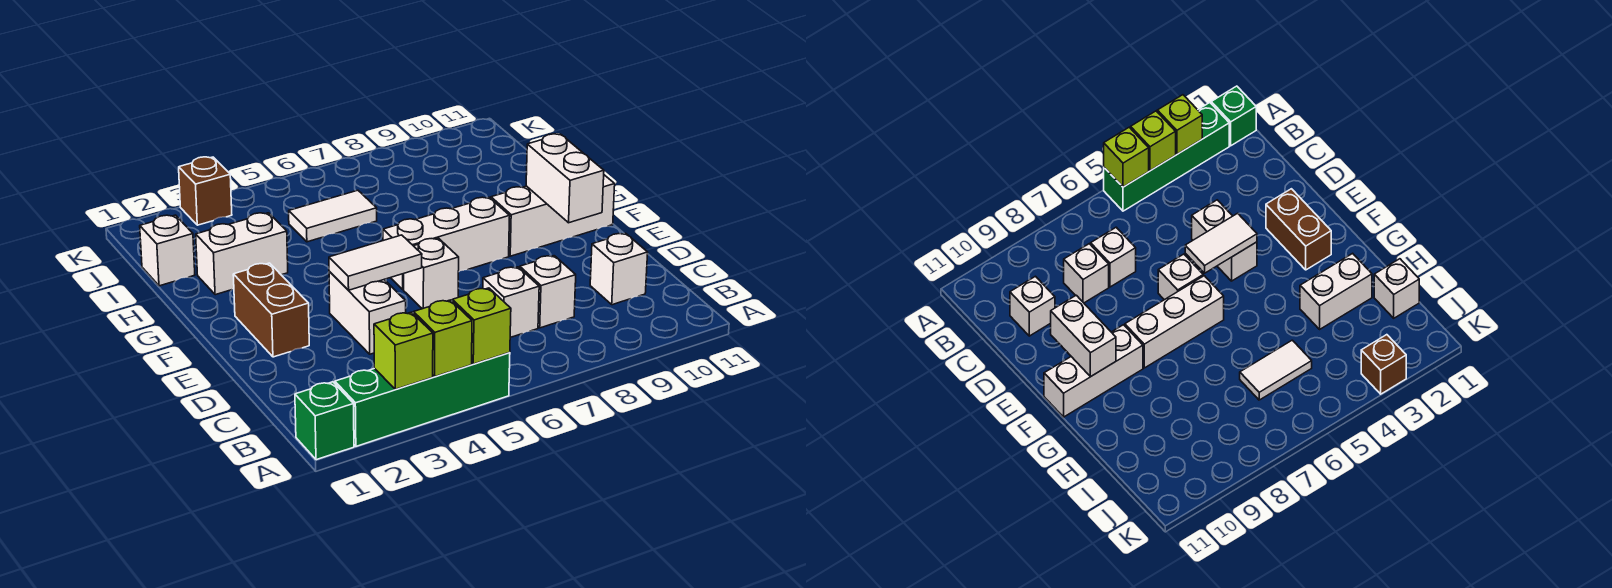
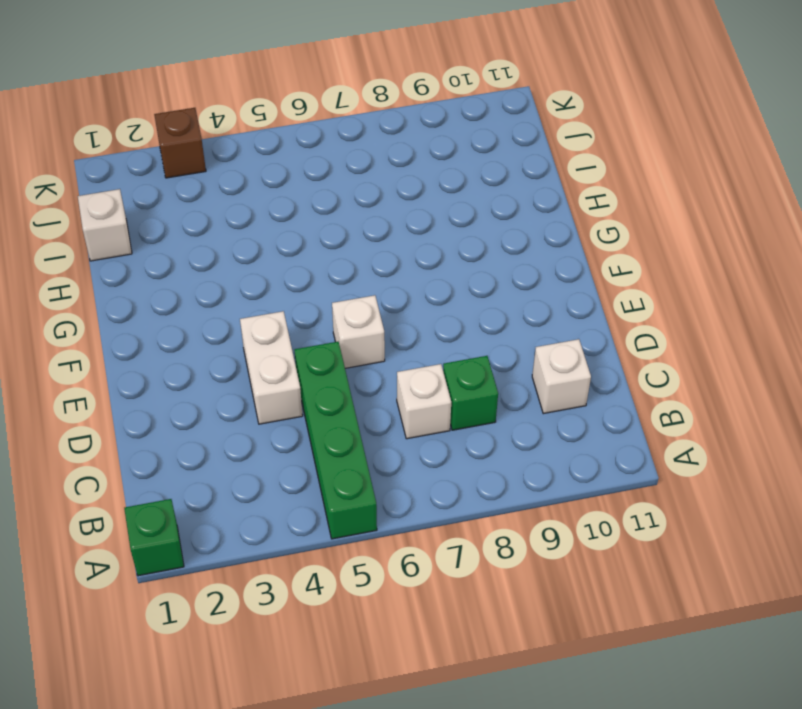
green brick A5:D5 level 1 -> green brick A2:A5 level 1
green brick C8 level 1 -> white brick C8 level 1
none -> brown brick E2:F2 level 1
none -> white brick F6:F8 level 1
none -> white brick F9:F11 level 1

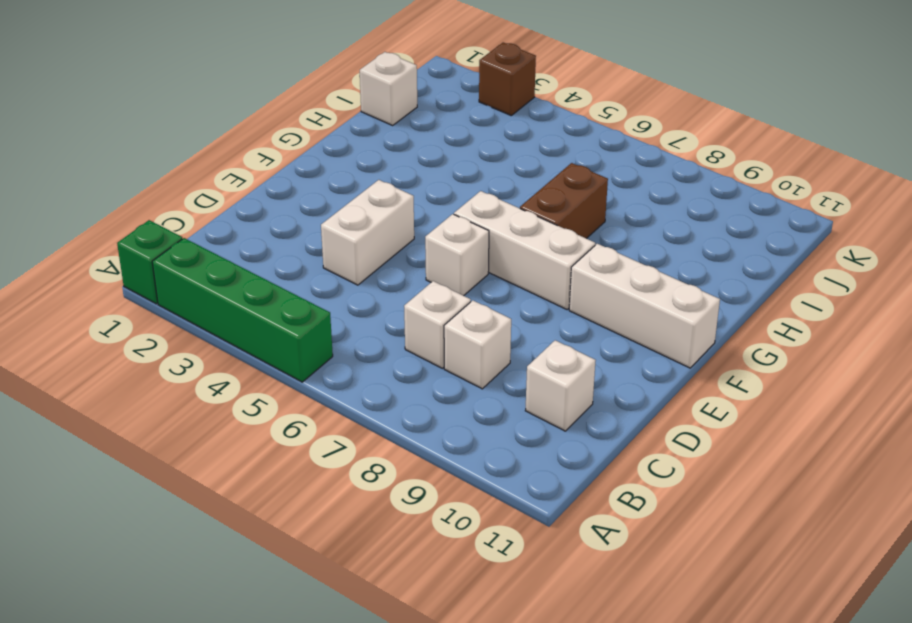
brown brick G7:H7 level 1 -> brown brick E2:F2 level 1
none -> white brick H2:H3 level 1
none -> white tile I5:I6 level 1
none -> lime brick A3 level 2

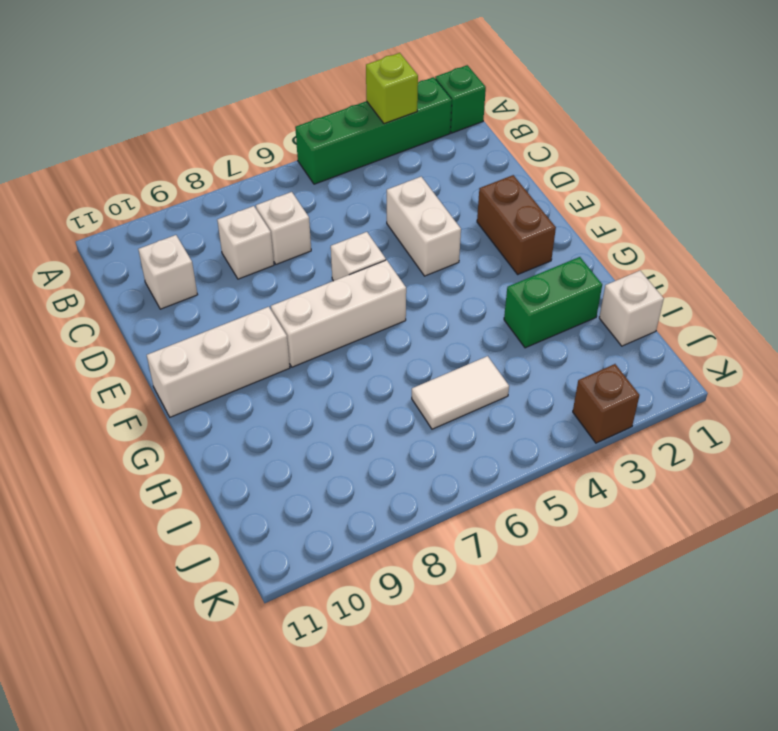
green brick H2:H3 level 1 -> white brick H2:H3 level 1
none -> lime brick A4 level 2
none -> lime brick A5 level 2
none -> white tile E4:E5 level 2

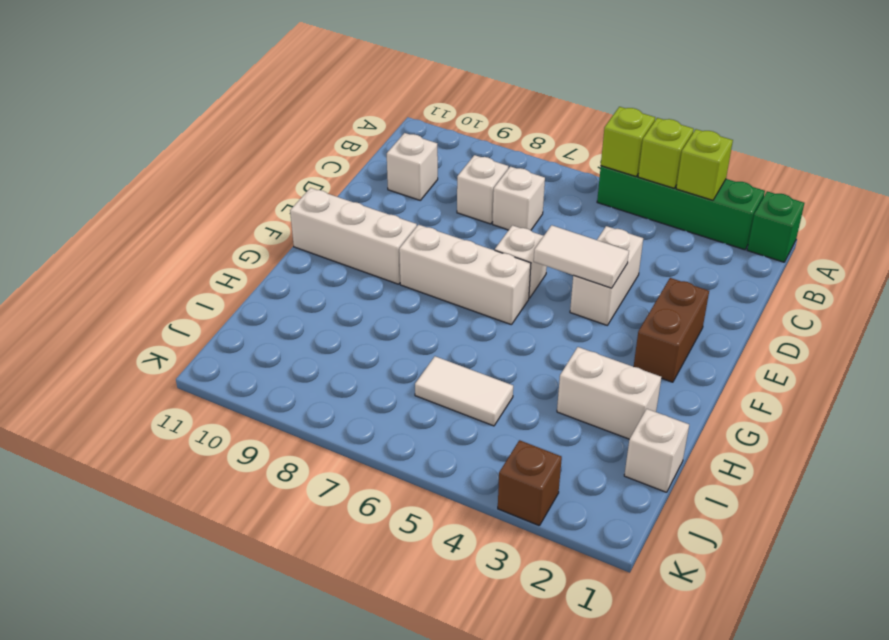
none -> white brick E10:F10 level 2

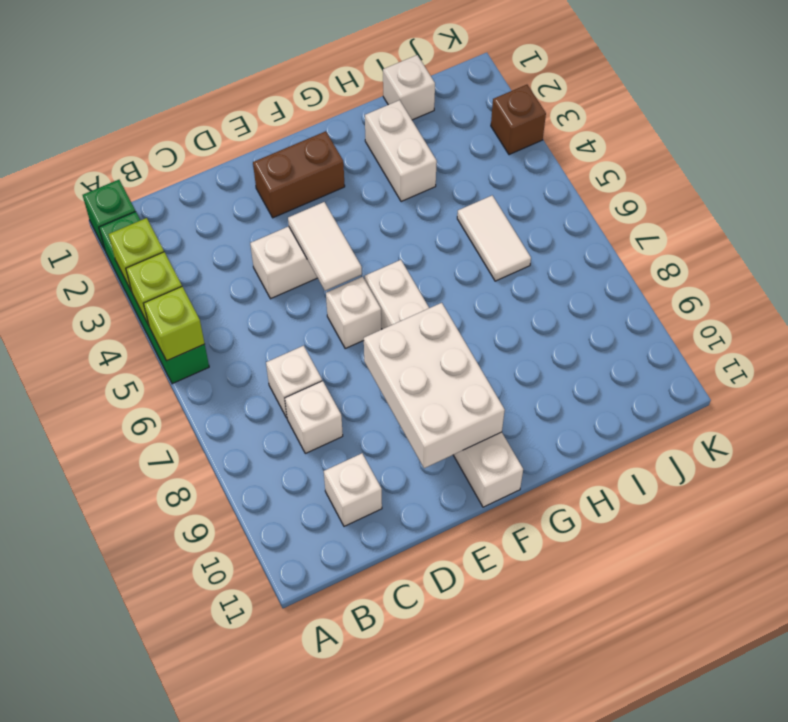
white brick E8:F10 level 2 -> white brick E10:F10 level 2

